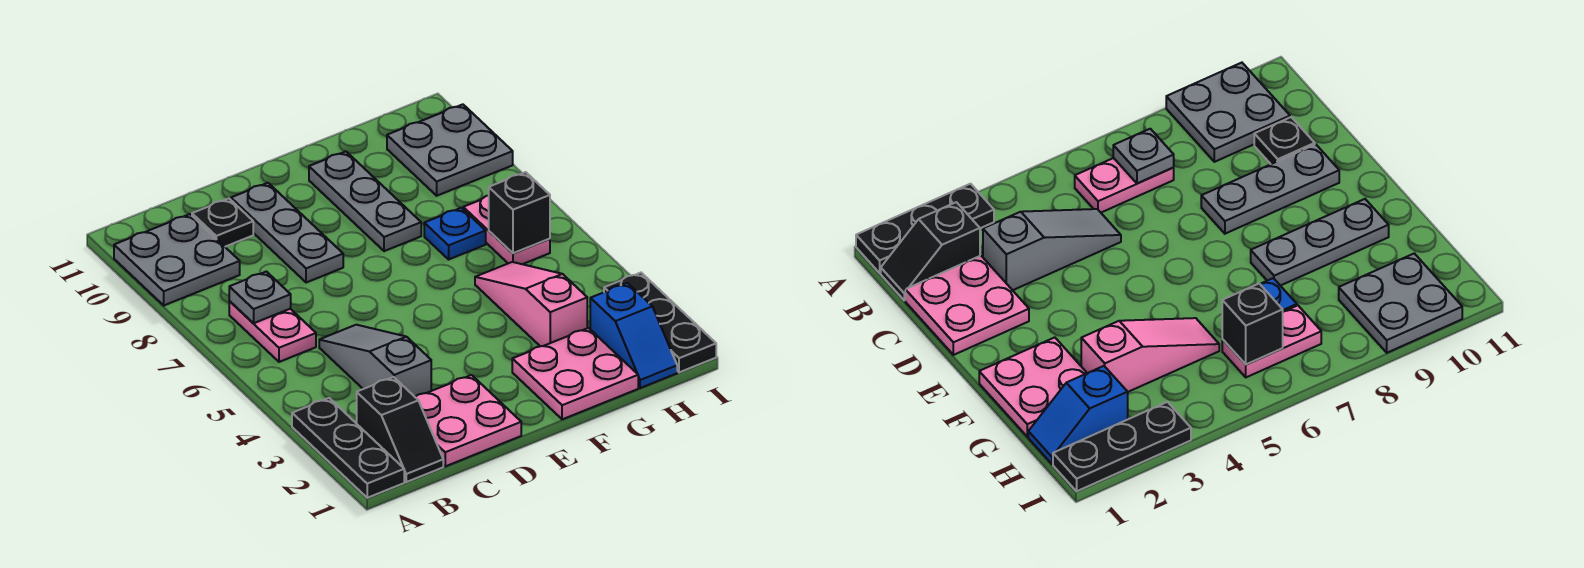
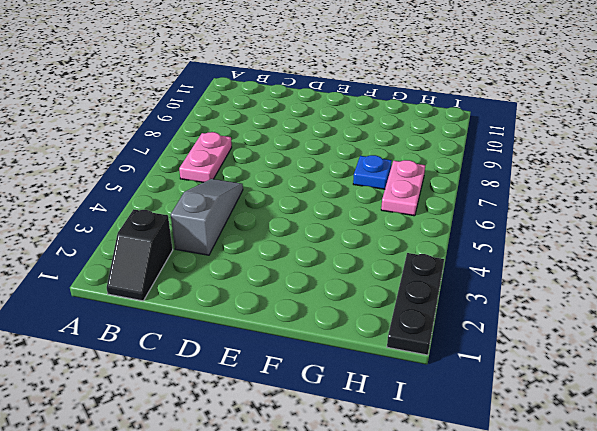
none -> black plate A1:A3 level 1
none -> grey plate A9:B10 level 1
none -> pink plate C1:D2 level 1

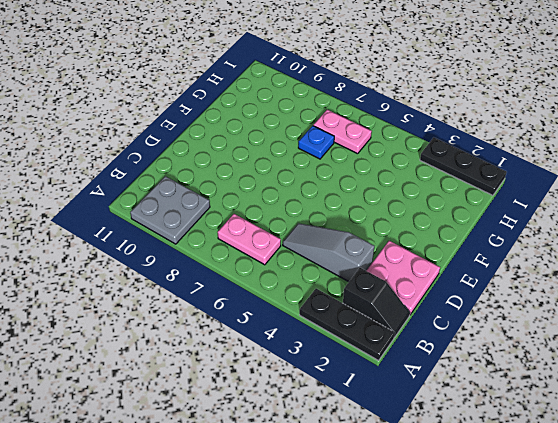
none -> black plate C10 level 1
none -> grey plate D8:D10 level 1
none -> pink plate F1:G2 level 1

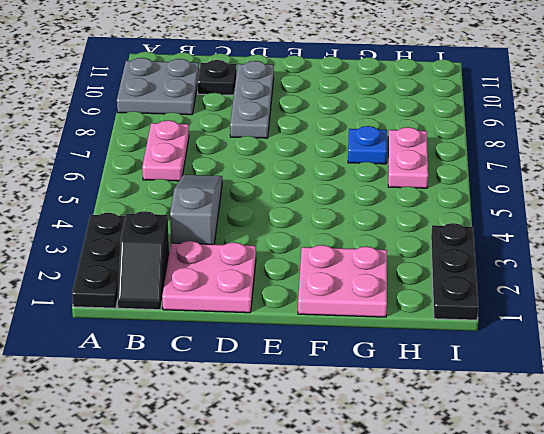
none -> grey plate F8:F10 level 1
none -> pink slope G3:G5 level 1 top 3
none -> blue slope H1:H2 level 1 top 2

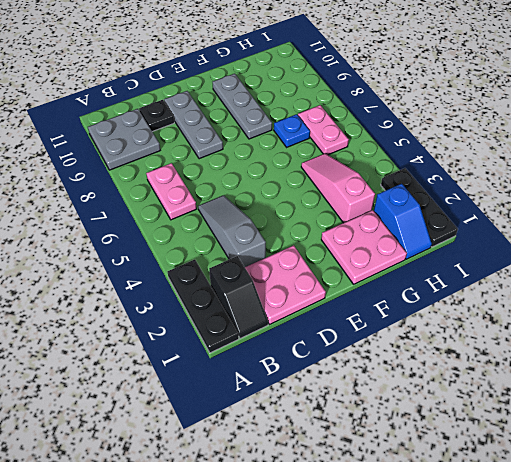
none -> grey plate H9:I10 level 1
none -> grey plate B7 level 2
none -> black brick H6 level 2

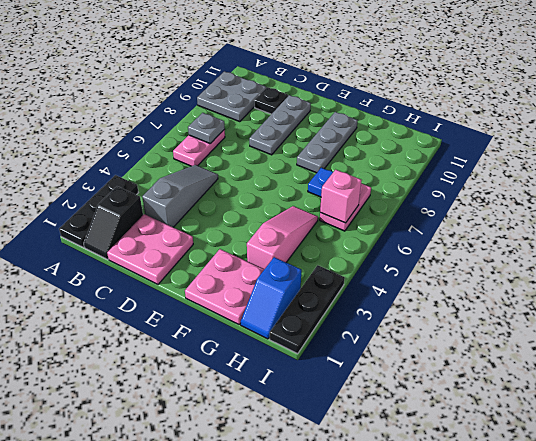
pink brick H6 level 2 -> black brick H6 level 2
none -> grey plate H9:I10 level 1

